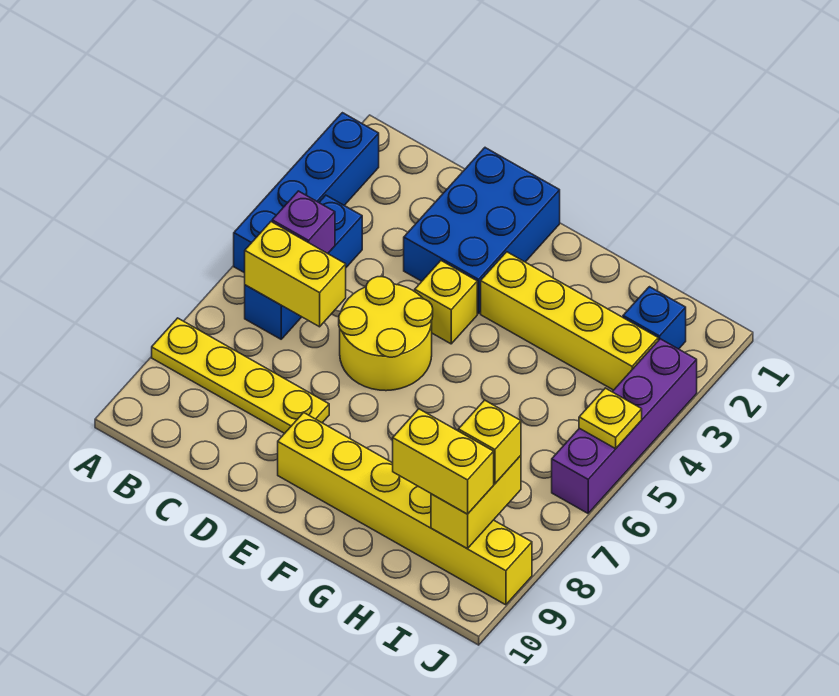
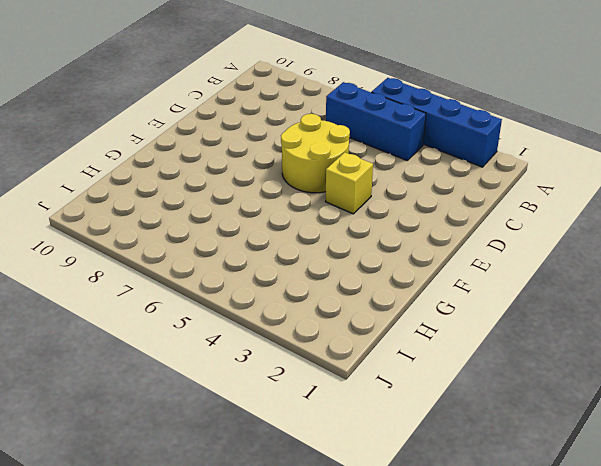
none -> yellow plate A8:D8 level 1
none -> blue brick D1:E3 level 1
none -> yellow brick E9:J9 level 1

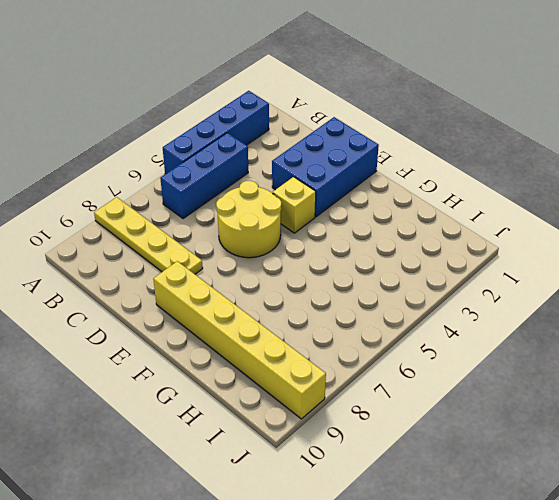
none -> yellow brick F3:I3 level 1
none -> blue brick I2 level 1
none -> purple brick J3:J6 level 1

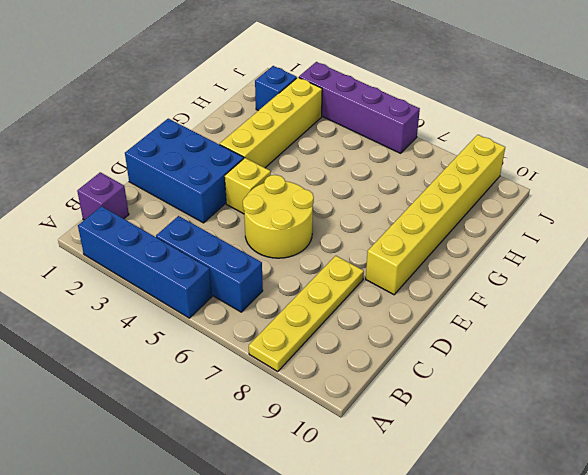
purple brick B1 level 1 -> purple brick B5 level 2
none -> yellow brick B6:C6 level 2
none -> yellow brick I8:I9 level 2
none -> yellow plate J5 level 2

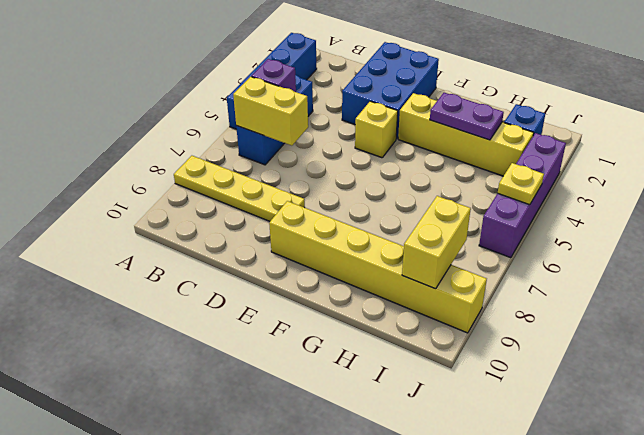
purple plate G3:H3 level 2 -> none
none -> yellow round brick D5:E6 level 1
none -> yellow brick H9:I9 level 3
none -> yellow brick I8 level 3

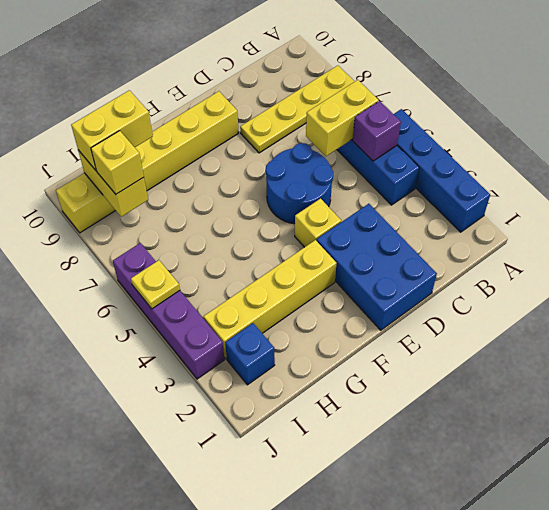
blue round brick D5:E6 level 1 -> yellow round brick D5:E6 level 1

